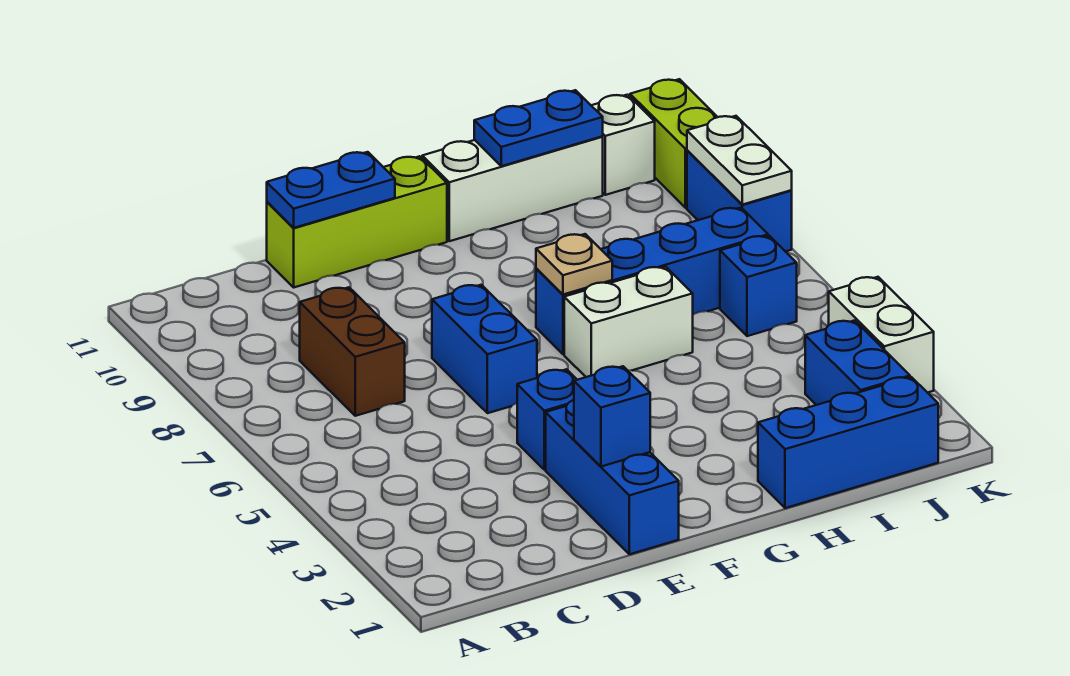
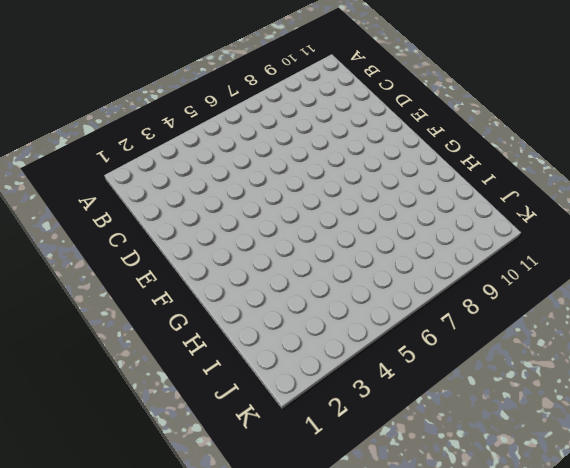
none -> brown brick C7:C8 level 1
none -> lime brick D11:F11 level 1
none -> blue brick E1:E3 level 1

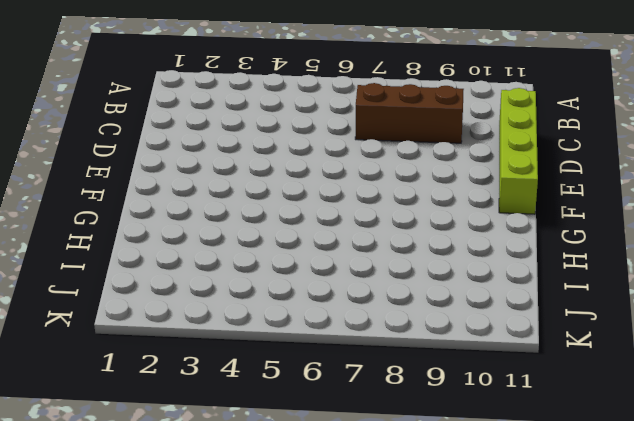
brown brick C7:C9 level 1 -> brown brick C7:C8 level 1
lime brick C11:F11 level 1 -> lime brick D11:F11 level 1
none -> blue brick E1:E3 level 1
none -> blue brick E4 level 1
none -> blue brick E6:E7 level 1

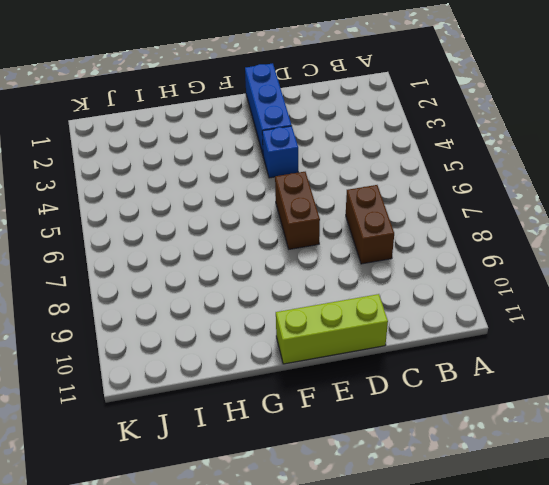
brown brick E6:E7 level 1 -> blue brick E6:E7 level 1
none -> white brick G6:H6 level 1
none -> blue brick G7:J7 level 1
none -> white brick G11:I11 level 1

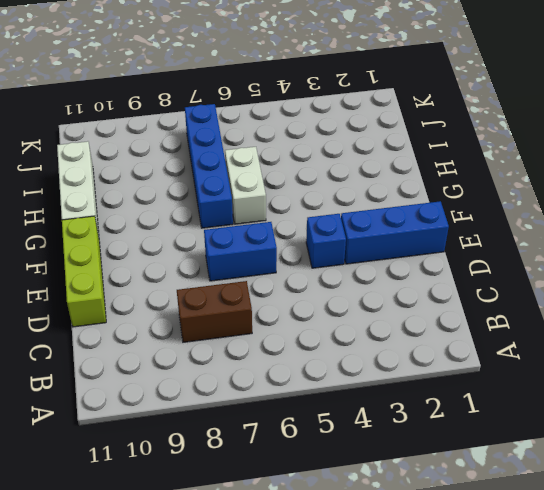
none -> blue brick H1:J1 level 1
none -> blue brick J2:J3 level 1
none -> blue brick J6 level 1

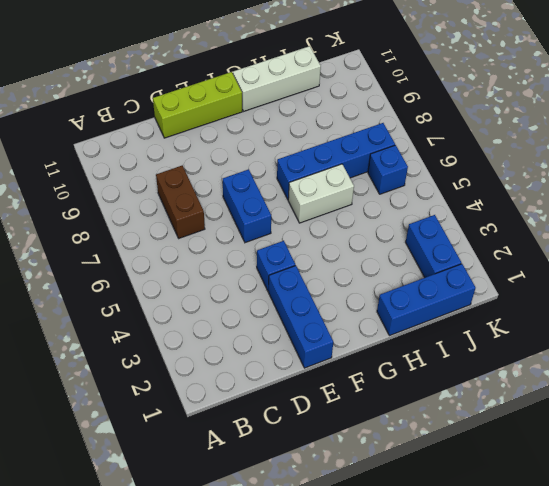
none -> white brick J11 level 1
none -> white brick K3:K4 level 1
none -> blue brick K8:K9 level 1

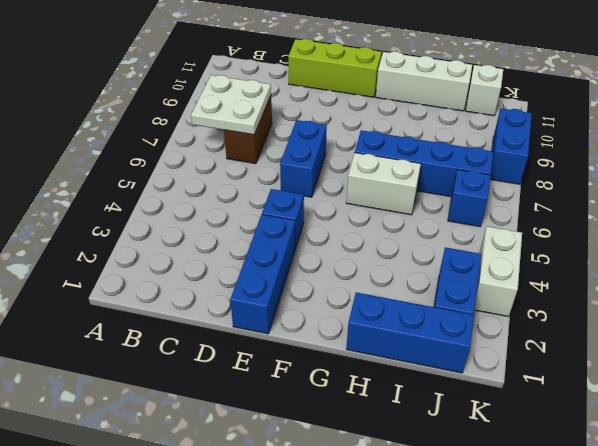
white plate B7:C8 level 2 -> none
none -> lime brick K10:K11 level 1
none -> blue plate D11:E11 level 2
none -> blue brick E2 level 2

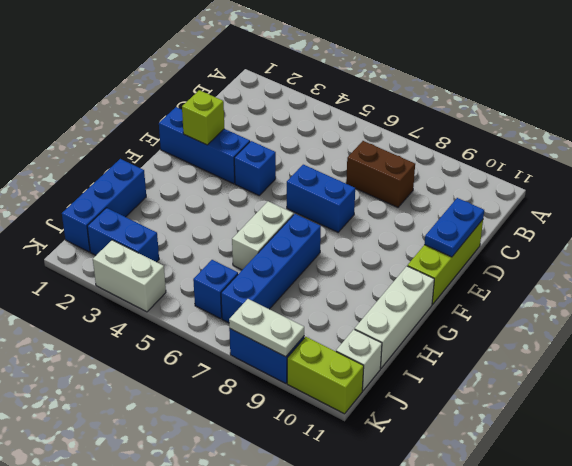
lime brick E2 level 2 -> blue brick E2 level 2
none -> tan plate G7 level 2
none -> blue plate H11:I11 level 2

